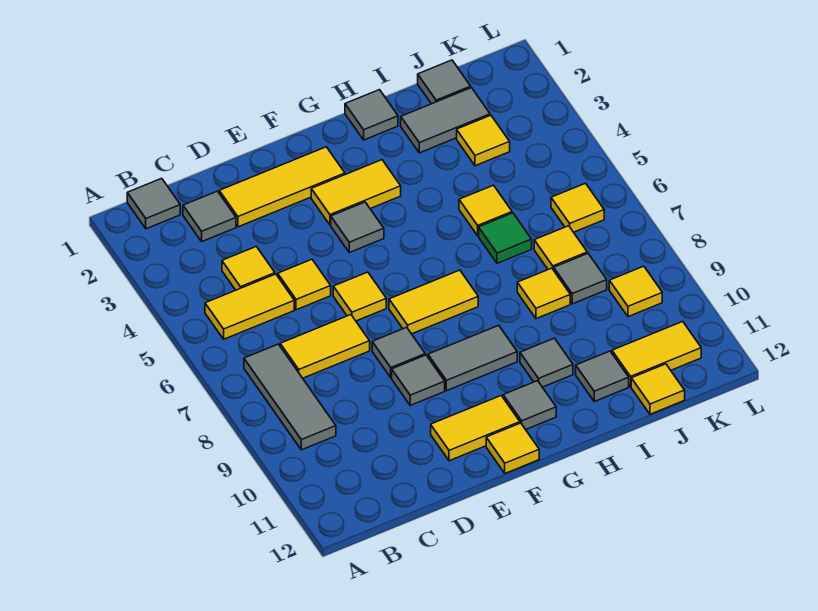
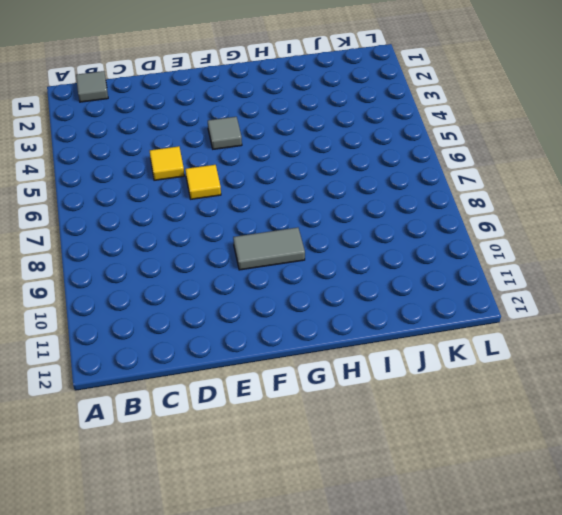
none -> yellow tile B5:C5 level 1
none -> grey tile B7:B9 level 1
none -> grey tile C2 level 1
none -> yellow tile C4 level 1

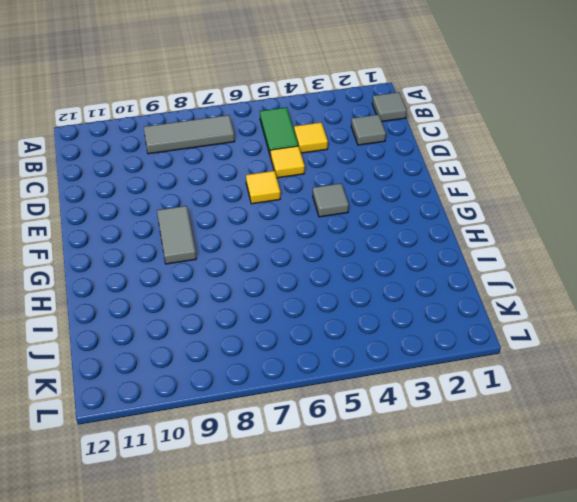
green tile B5:C5 level 1 -> yellow tile B5:C5 level 1
none -> yellow tile C7:D7 level 1
none -> yellow tile D2:F2 level 1
none -> grey tile E8 level 1
none -> grey tile E9 level 1

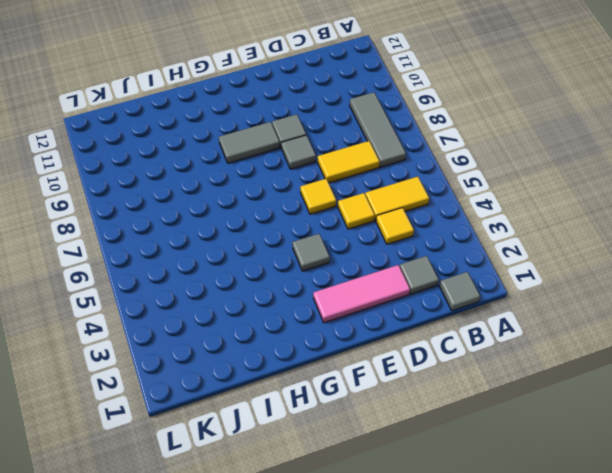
pink tile D2:F2 level 1 -> yellow tile D2:F2 level 1
none -> yellow tile E11:F11 level 1
none -> yellow tile F3:G3 level 1
none -> yellow tile F7:G7 level 1
none -> yellow tile F12 level 1

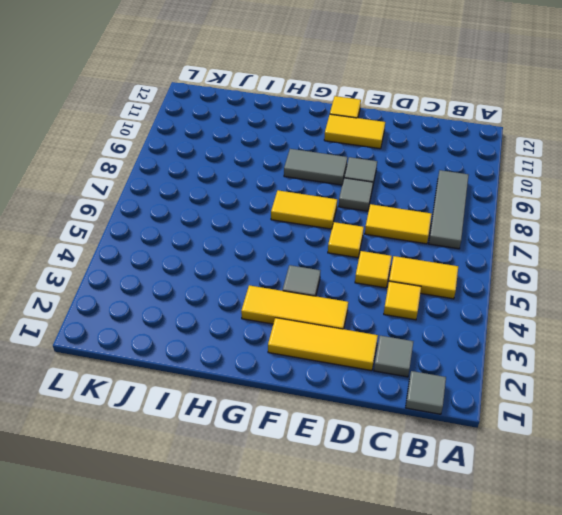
yellow tile E3:G3 level 1 -> yellow tile F3:G3 level 1
none -> grey tile G11 level 1
none -> grey tile H1 level 1
none -> grey tile H10 level 1
none -> grey tile I2:J2 level 1

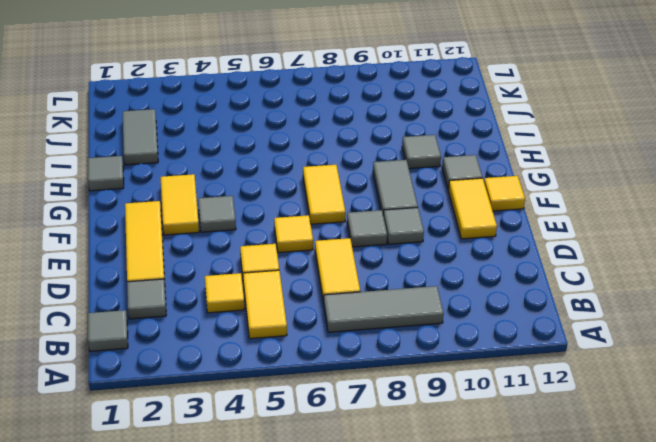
none -> yellow tile I5 level 1
none -> green tile I6 level 1
none -> yellow tile I8 level 1
none -> grey tile I11 level 1

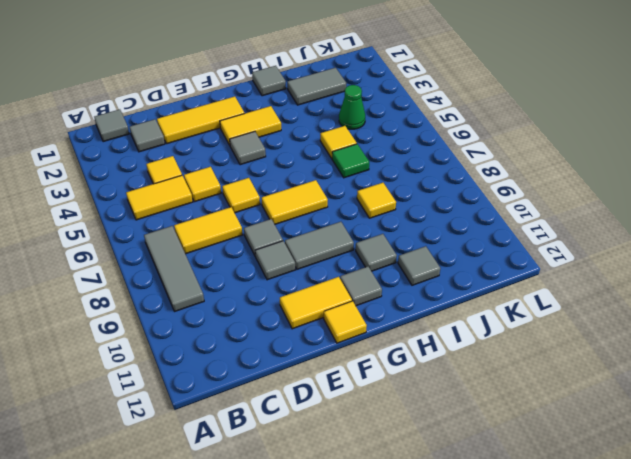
green cone J4 level 1 -> none
none -> grey tile J1 level 1
none -> yellow tile J3 level 1
none -> yellow tile J7 level 1
none -> grey tile J8 level 1

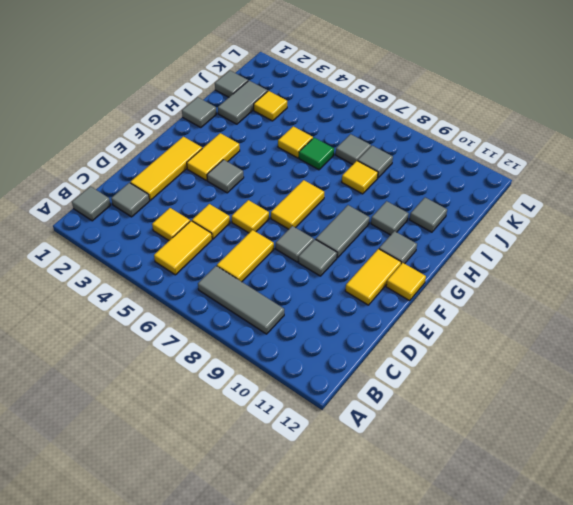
grey tile J7 level 1 -> yellow tile J7 level 1
none -> yellow tile J11:K11 level 1
none -> yellow tile J12 level 1
none -> yellow tile K6 level 1
none -> yellow tile K9 level 1

